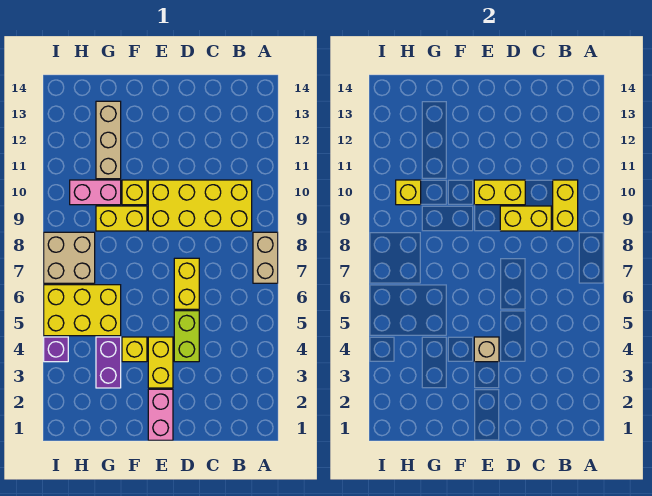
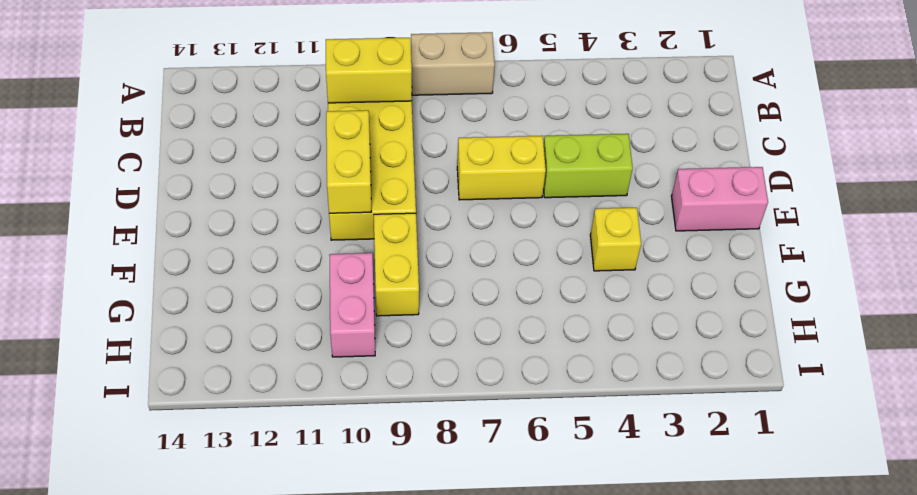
none -> yellow brick E3:E4 level 1
none -> yellow brick F10 level 1
none -> purple brick G3:G4 level 1

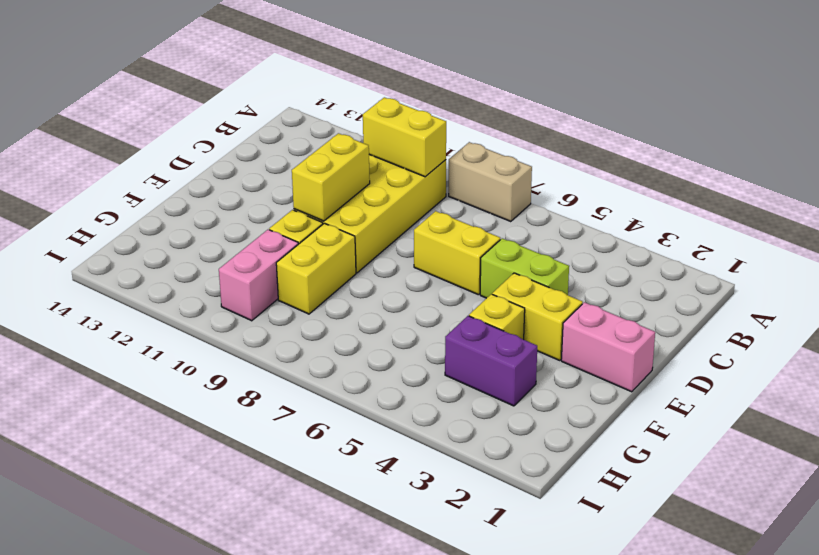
none -> yellow brick G5:I6 level 1
none -> tan brick G11:G13 level 1
none -> tan brick H7:I8 level 1

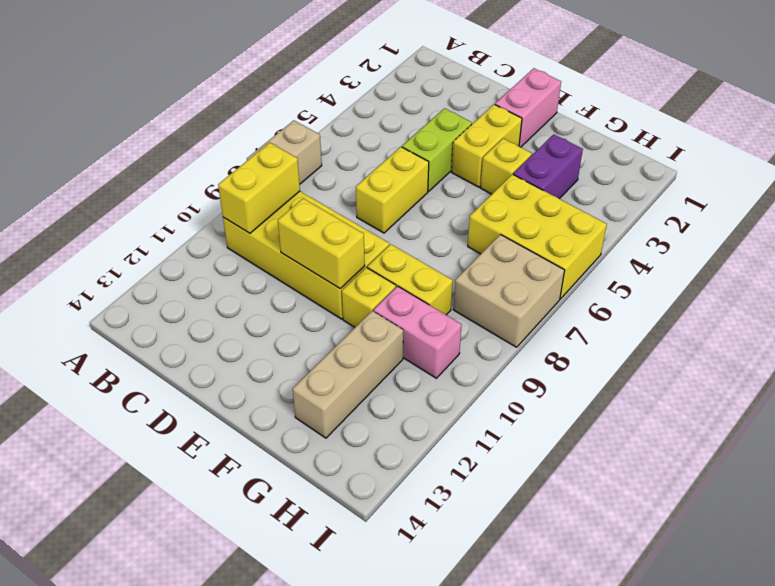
none -> purple brick I4 level 1
none -> yellow brick C9:D9 level 2
none -> tan brick E4 level 2

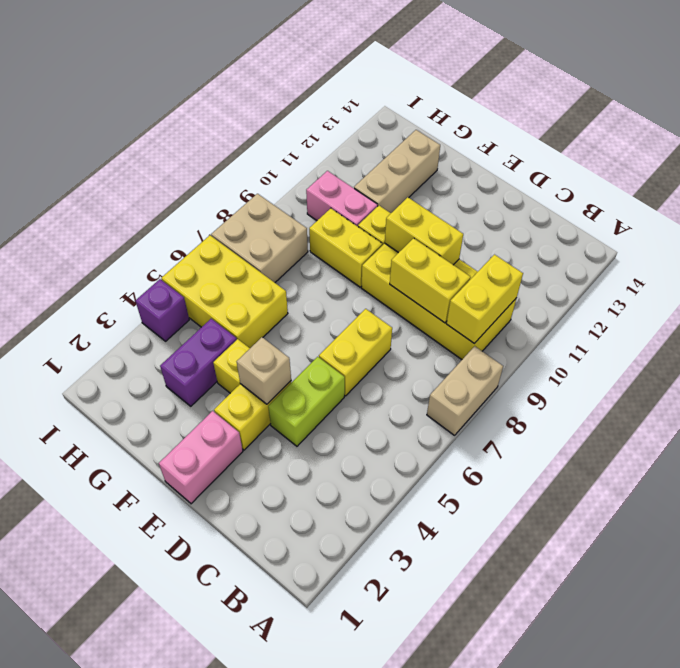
none -> yellow brick H10 level 2

